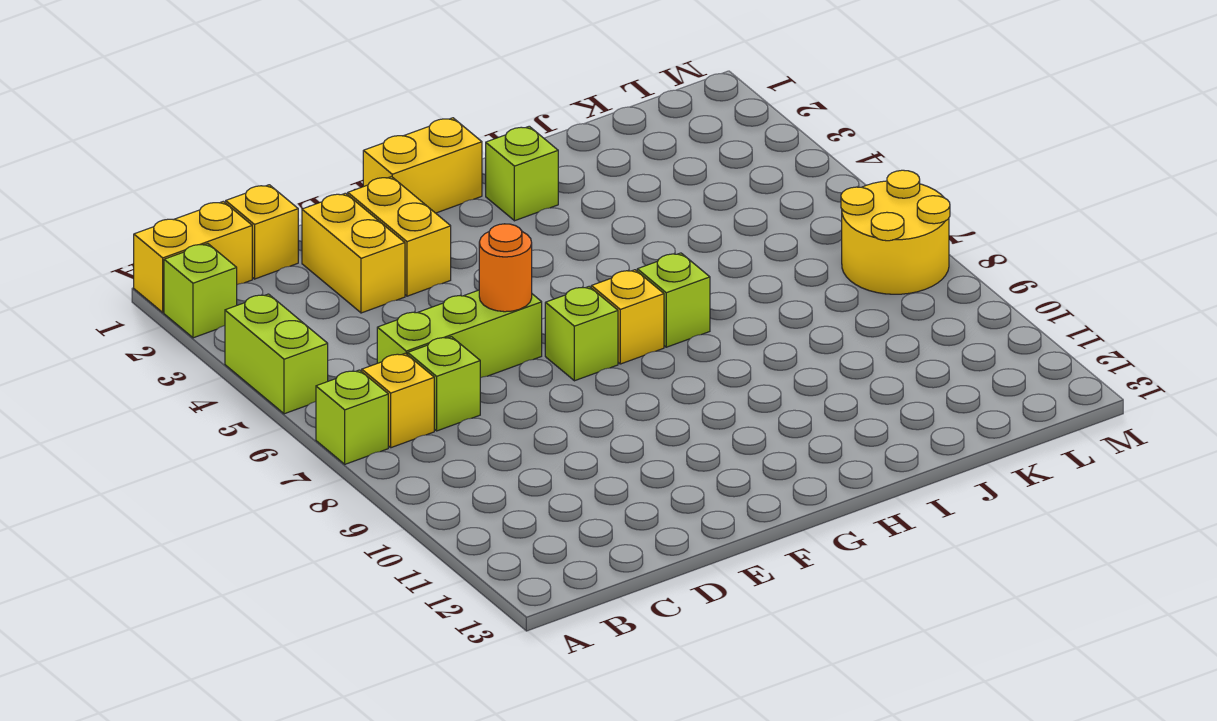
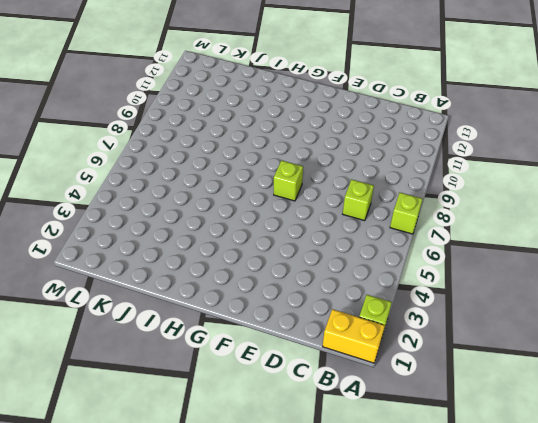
none -> lime brick A4:A5 level 1
none -> yellow brick B7 level 1
none -> yellow brick C1 level 1

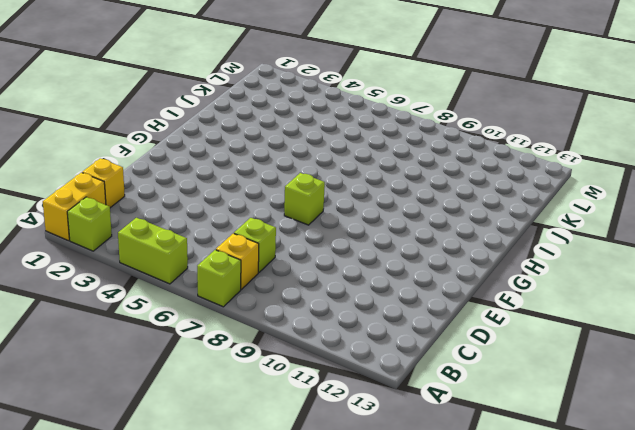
none -> lime brick C6:E6 level 1
none -> yellow brick D2:D3 level 1
none -> yellow brick E2:E3 level 1

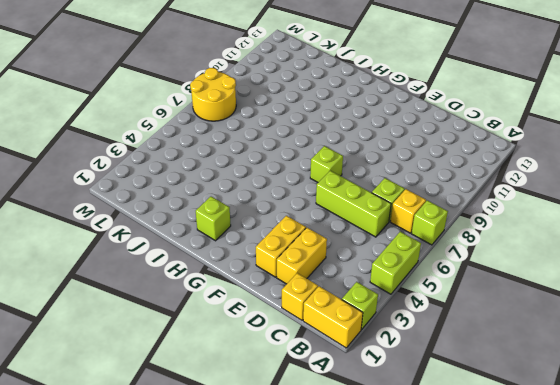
none -> yellow brick F1:G1 level 1
none -> yellow brick G7 level 1
none -> lime brick H7 level 1

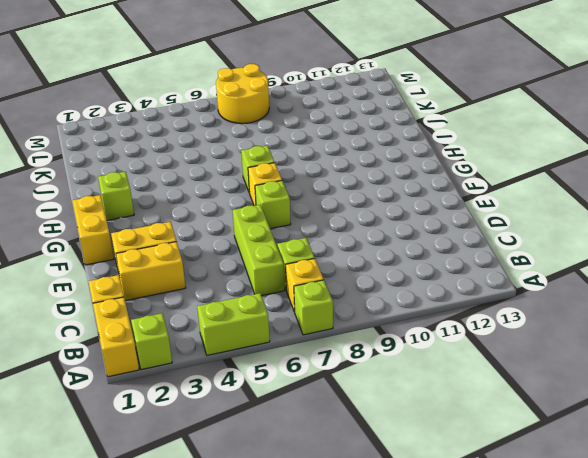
none -> orange round brick E6 level 2

